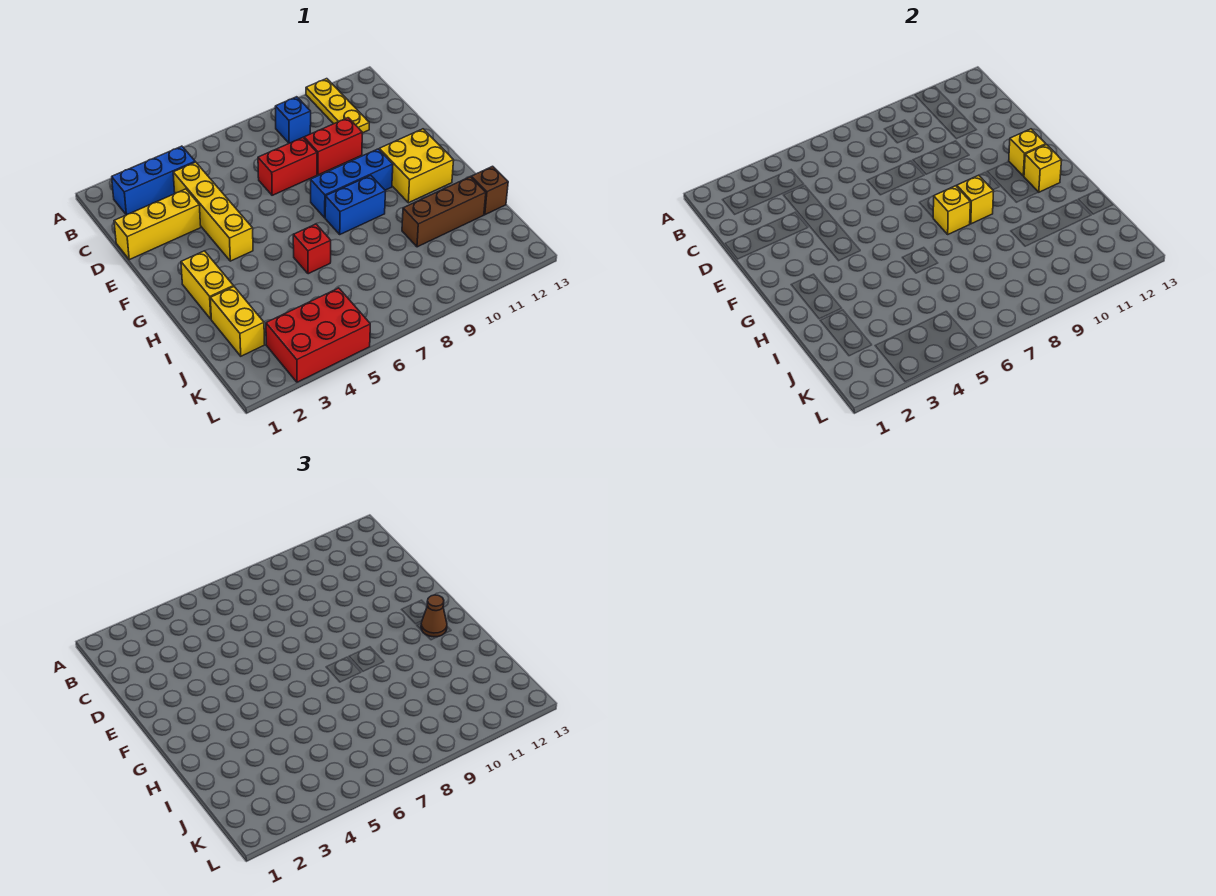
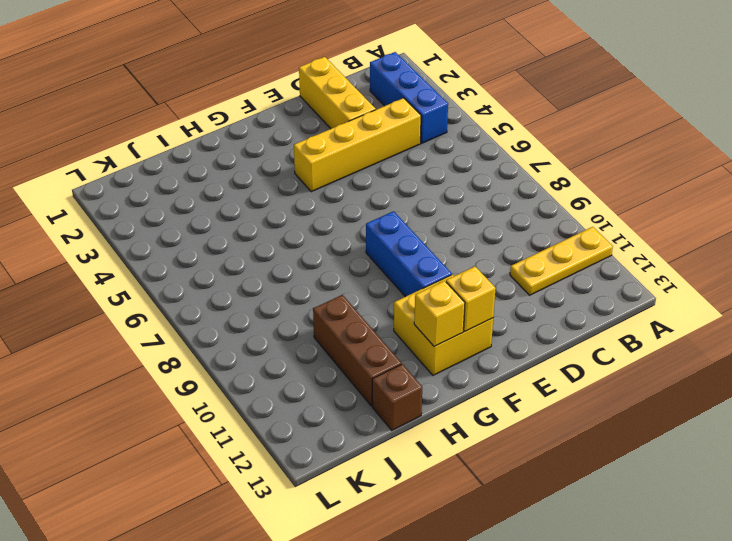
none -> blue brick B9 level 1
none -> red brick D7:D8 level 1
none -> red brick D9:D10 level 1

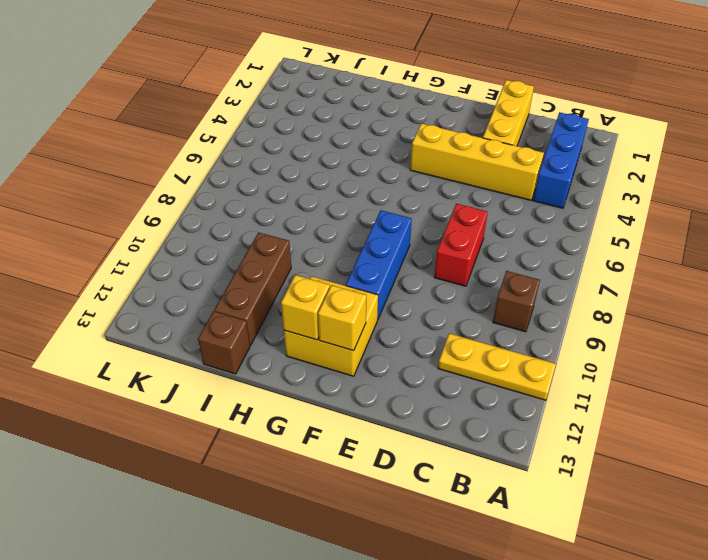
brown brick B9 level 1 -> blue brick B9 level 1
none -> red brick D9:D10 level 1
none -> yellow brick G2:H2 level 1
none -> blue brick G8:G9 level 1

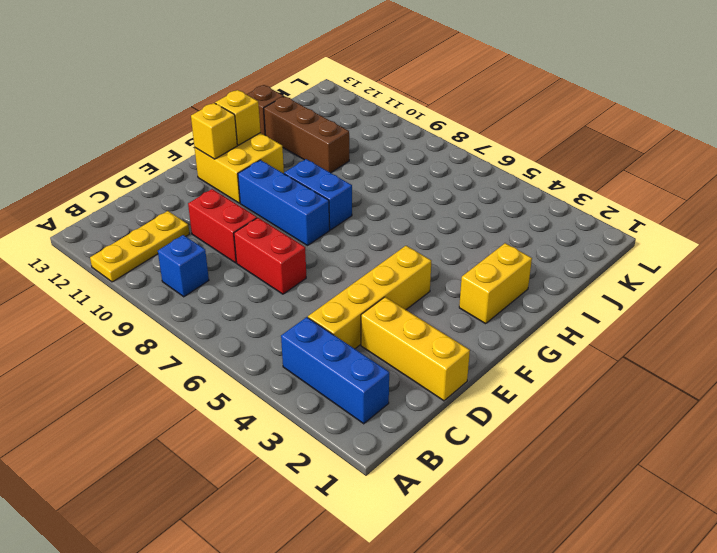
none -> red brick H6 level 1
none -> yellow brick I2:J2 level 1
none -> red brick K3:L5 level 1

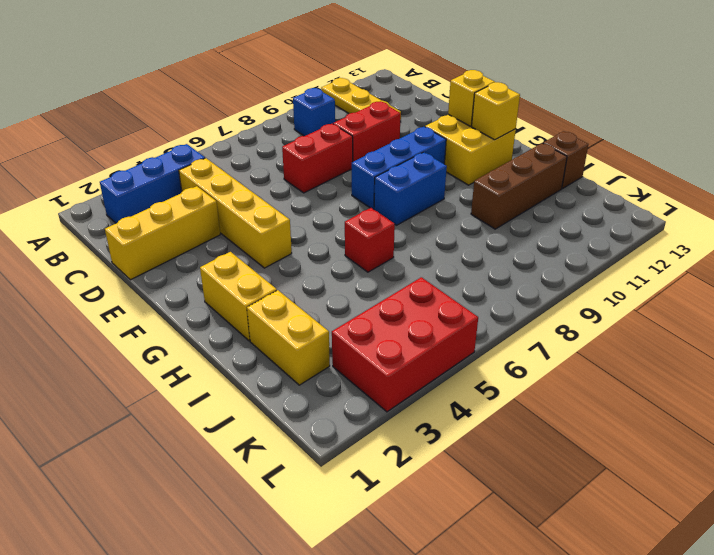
none -> yellow brick G8 level 2
none -> yellow brick G9 level 2
none -> brown cone G12 level 3

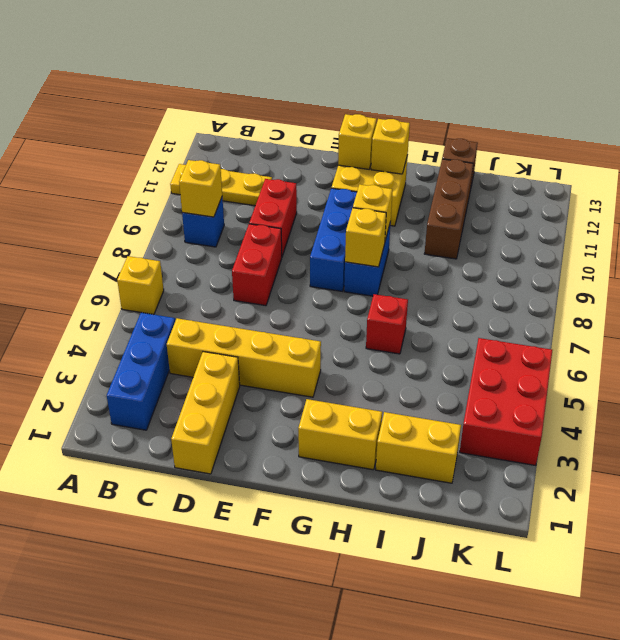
yellow brick A6 level 1 -> none
yellow brick B9 level 2 -> none
none -> brown cone G12 level 3

